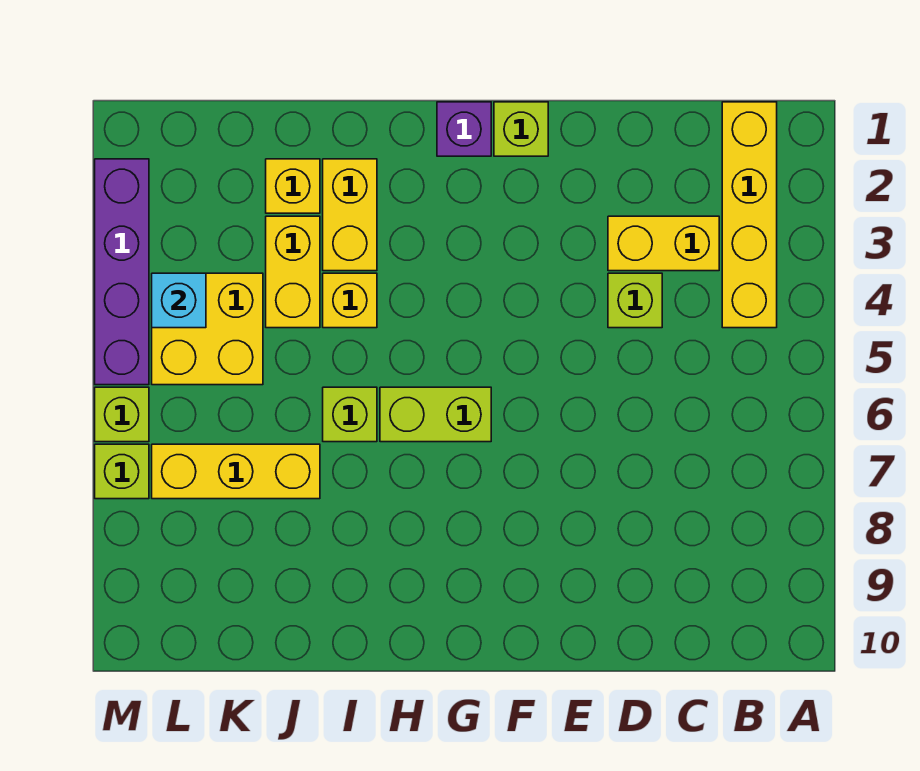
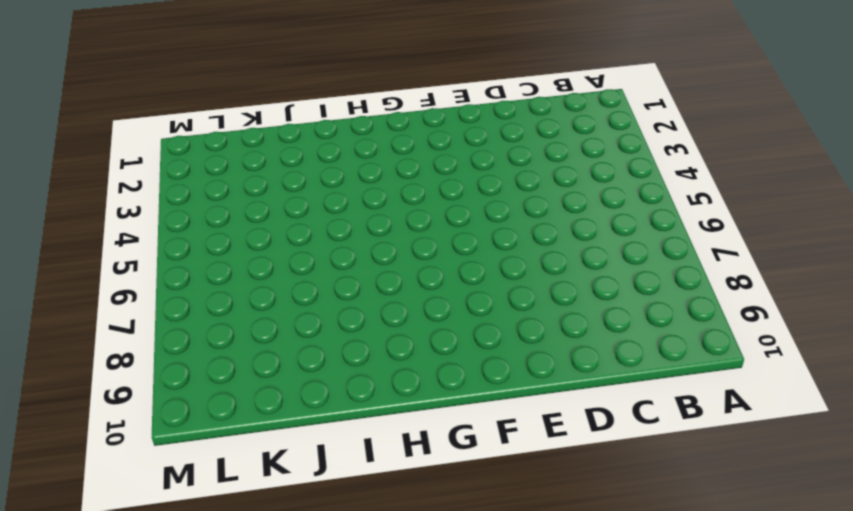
none -> yellow brick B1:B4 level 1
none -> yellow brick C3:D3 level 1
none -> lime brick D4 level 1

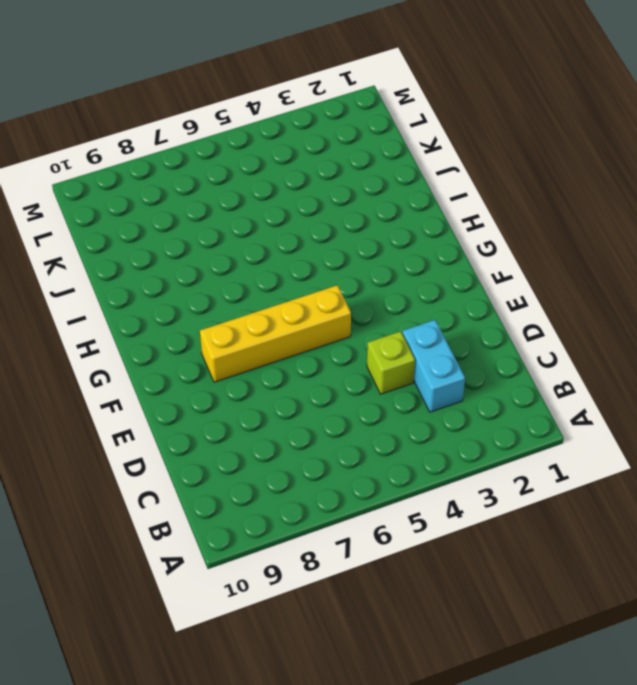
cyan brick C3:D3 level 1 -> yellow brick C3:D3 level 1
yellow brick F5:F8 level 1 -> yellow brick B1:B4 level 1
none -> lime brick F1 level 1
none -> purple brick G1 level 1
none -> lime brick G6:H6 level 1

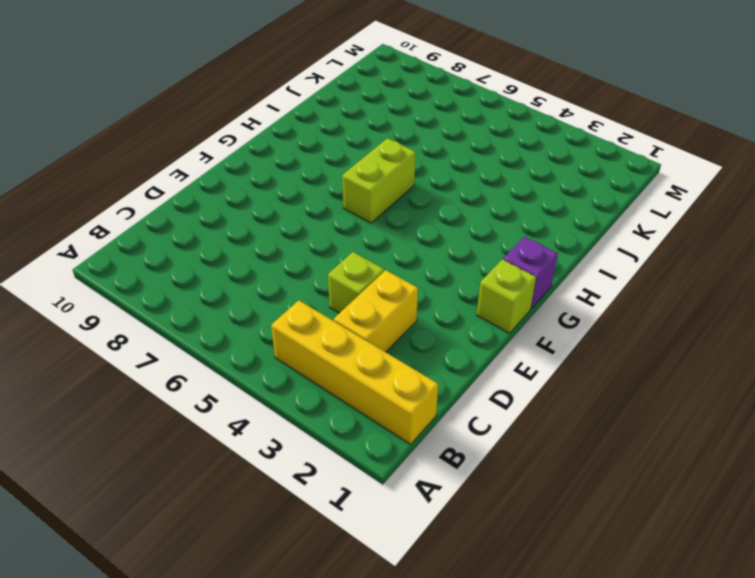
none -> yellow brick I2:I3 level 1
none -> yellow brick I4 level 1
none -> lime brick I6 level 1

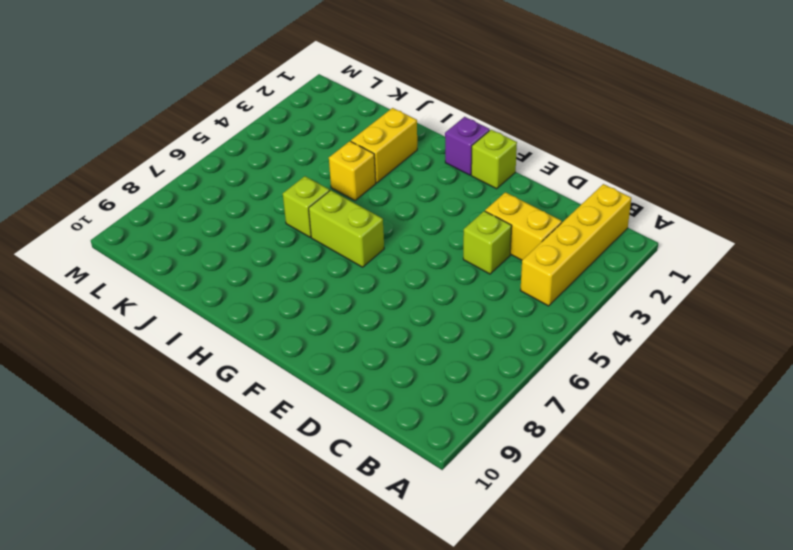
none -> yellow brick J2 level 1
none -> yellow brick J3:J4 level 1
none -> yellow brick J7:L7 level 1

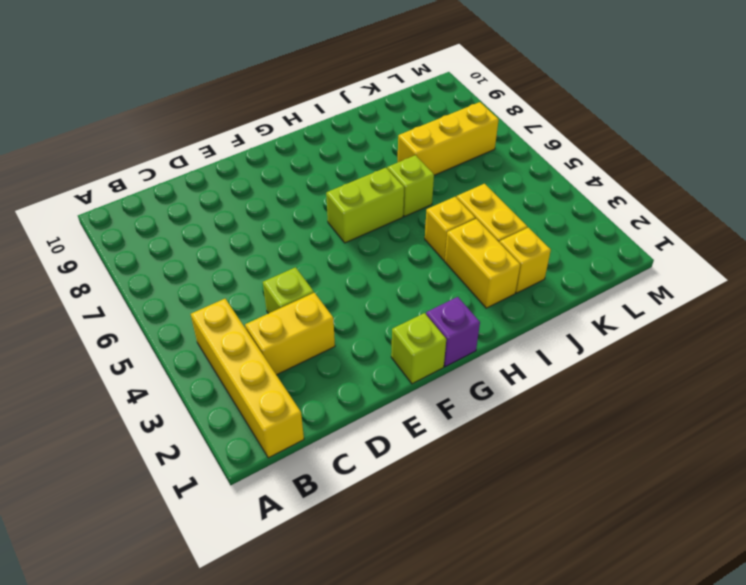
none -> yellow brick K4:L5 level 1
none -> purple brick M2:M5 level 1
none -> lime brick M6 level 1

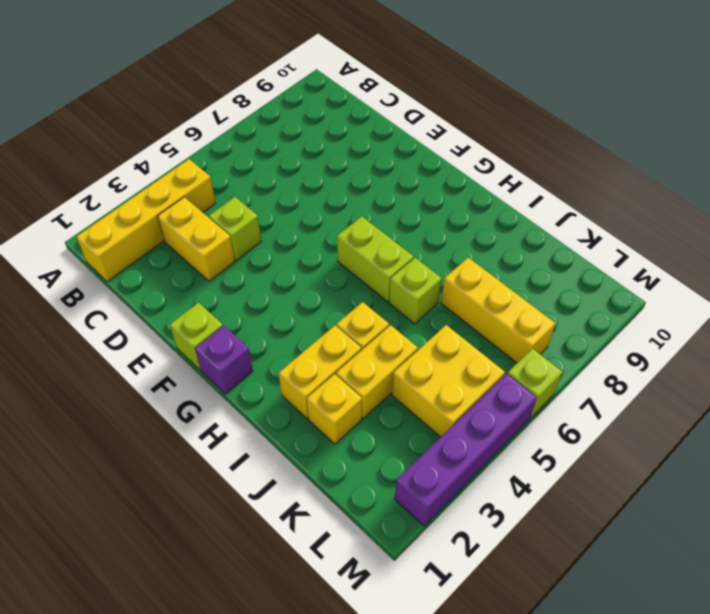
none -> lime brick M7 level 1
none -> cyan brick L4 level 2

